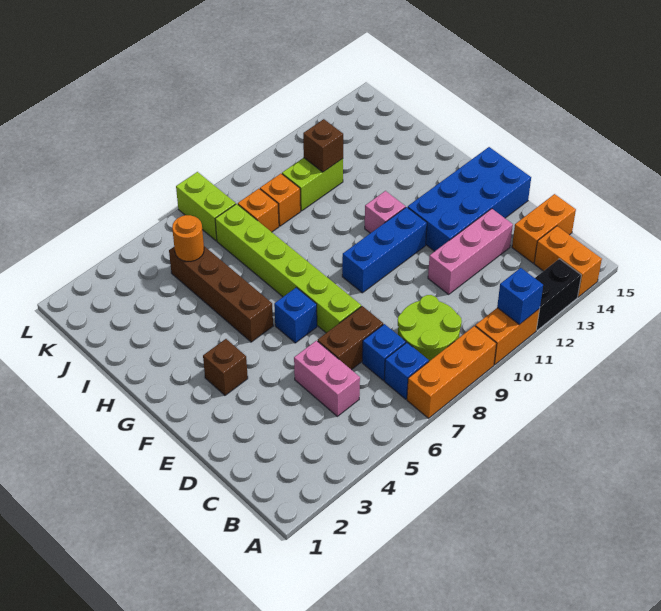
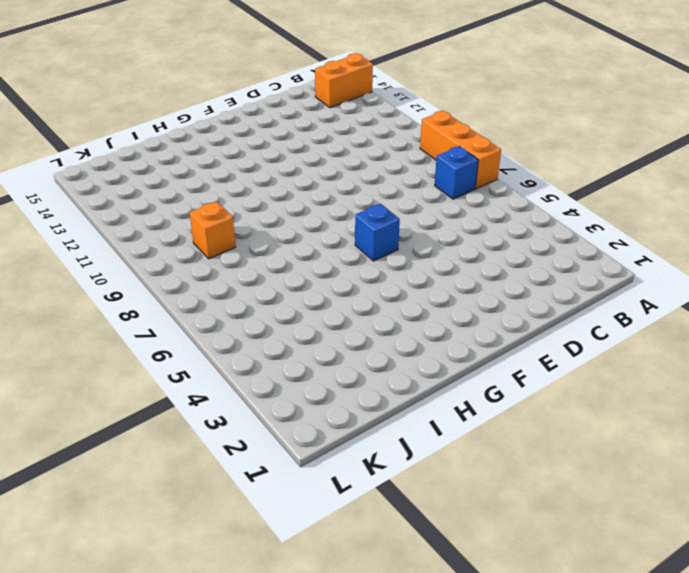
none -> orange brick A10:A11 level 1
none -> black brick A12:A13 level 1
none -> lime round brick B8:C9 level 1

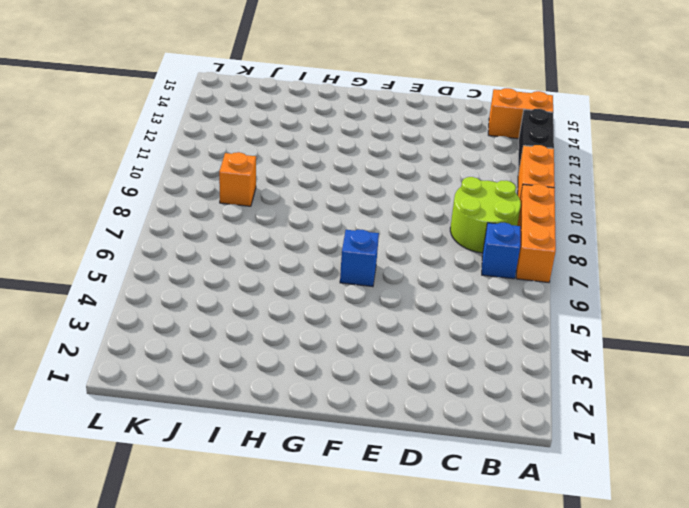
none -> pink brick C5:D5 level 1
none -> blue brick C7 level 1
none -> orange brick C14:C15 level 1

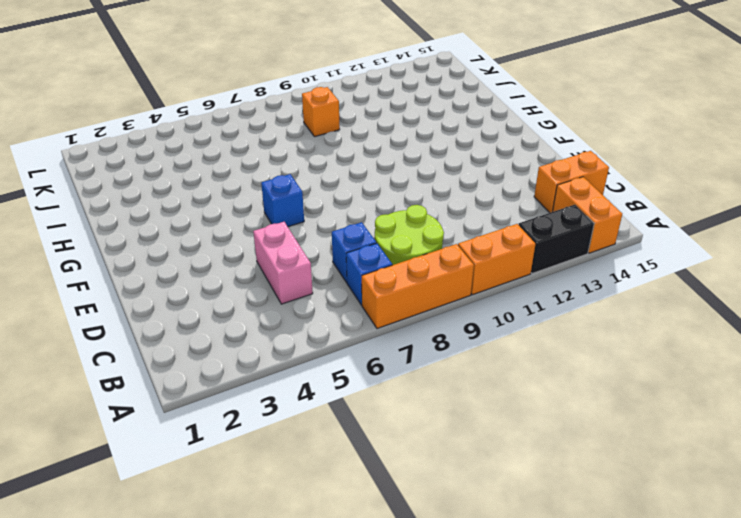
none -> brown brick D6:D7 level 1
none -> pink brick D11:D13 level 1
none -> lime brick E7:J7 level 1

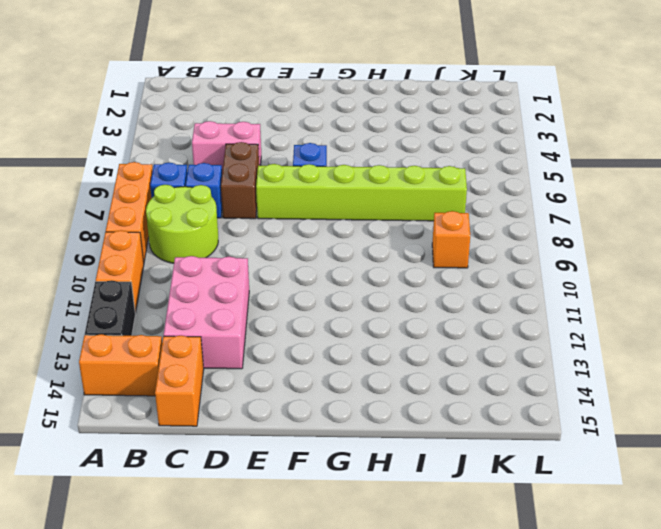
pink brick C11:D13 level 1 -> pink brick D11:D13 level 1
none -> blue brick E12:F15 level 1
none -> brown brick F3 level 1
none -> blue brick F9:F11 level 1

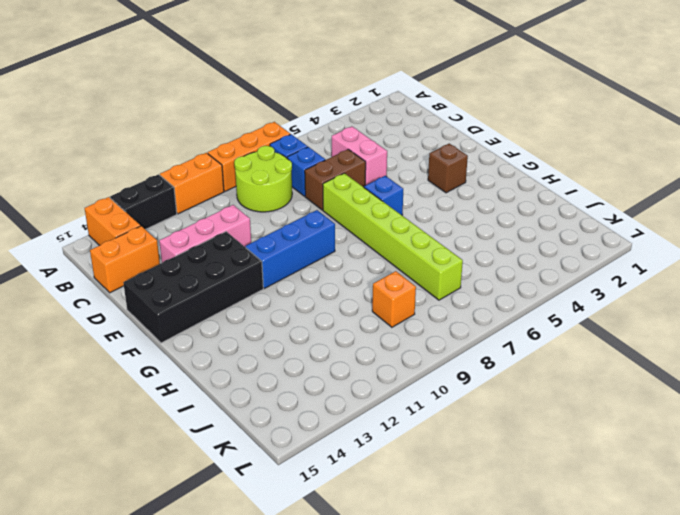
black brick E12:F15 level 1 -> blue brick E12:F15 level 1
none -> brown brick G5:J5 level 1
none -> pink brick G11 level 1
none -> orange brick J8 level 1

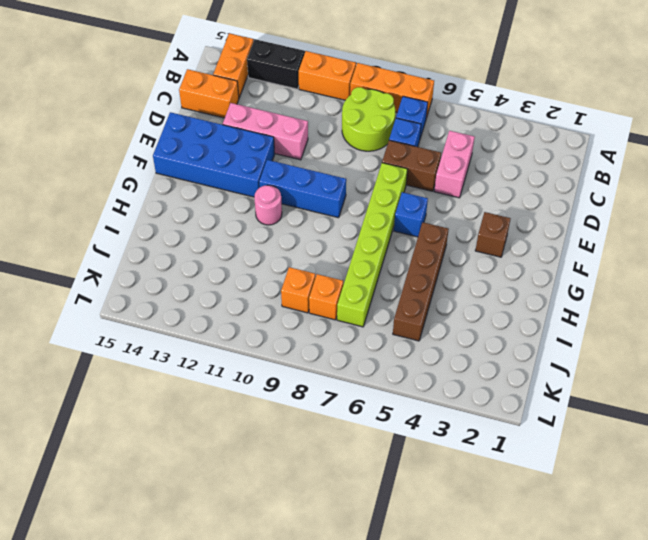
pink round brick G11 level 1 -> pink brick G11 level 1
none -> lime brick J10:J11 level 1
none -> lime brick K7:L7 level 1
none -> blue brick A11 level 2

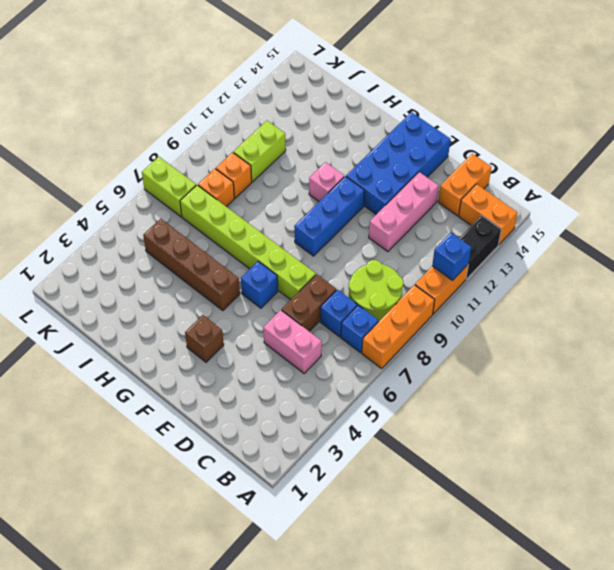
none -> orange round brick J5 level 2
none -> brown brick J11 level 2

